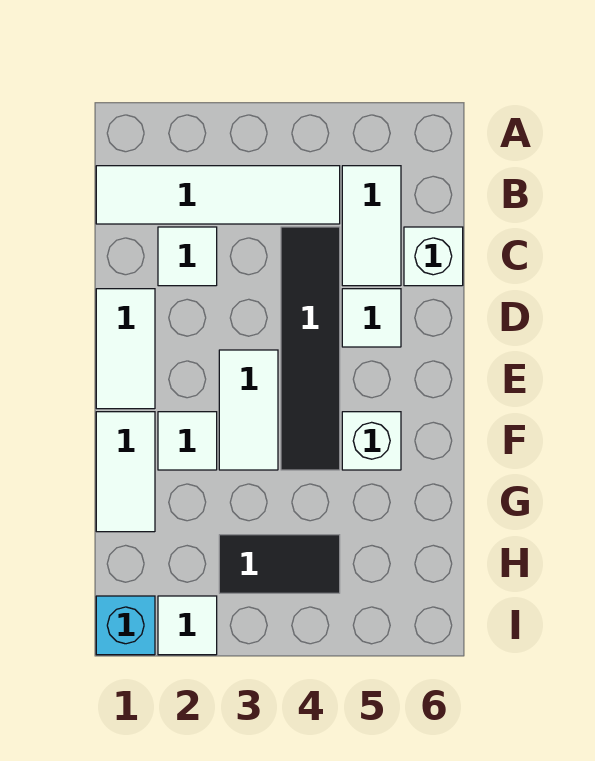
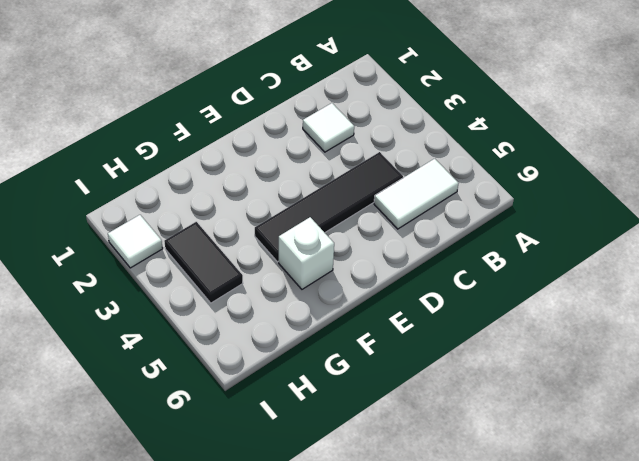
none -> white tile B1:B4 level 1
none -> white brick C6 level 1
none -> white tile D1:E1 level 1

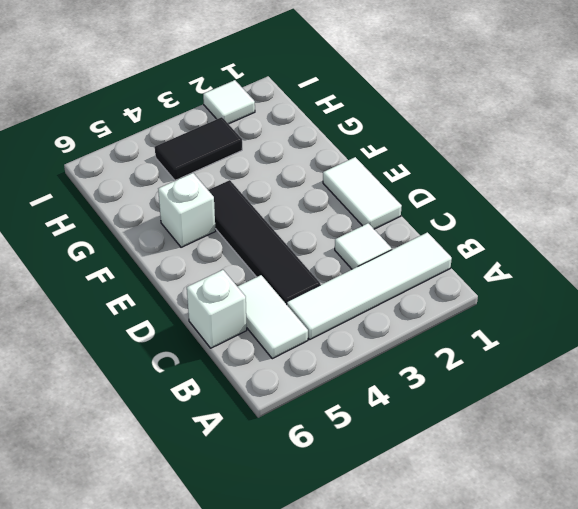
none -> white tile D5 level 1
none -> white tile E3:F3 level 1
none -> white tile F1:G1 level 1

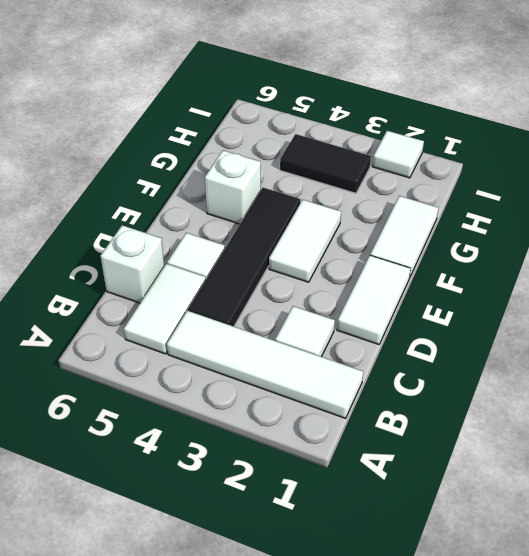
none -> white tile F2 level 1
none -> cyan brick I1 level 1

